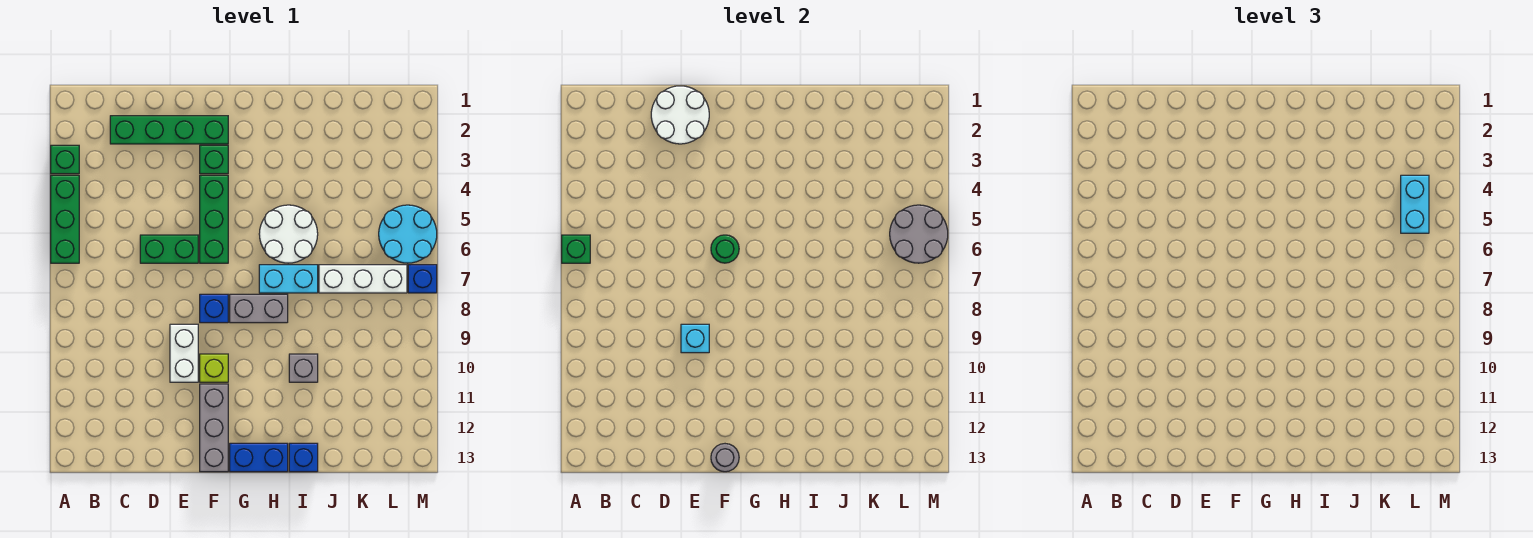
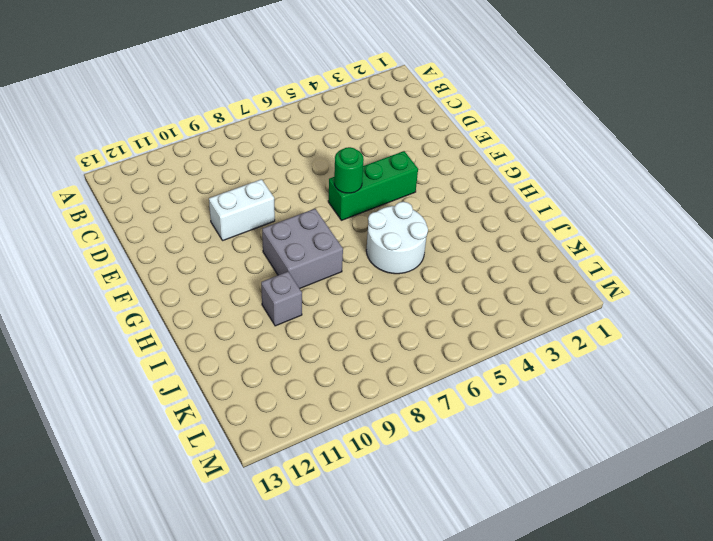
grey brick G8:H9 level 1 -> grey brick G8:H8 level 1
none -> green brick A3 level 1
none -> green brick A4:A6 level 1
none -> green brick C2:F2 level 1

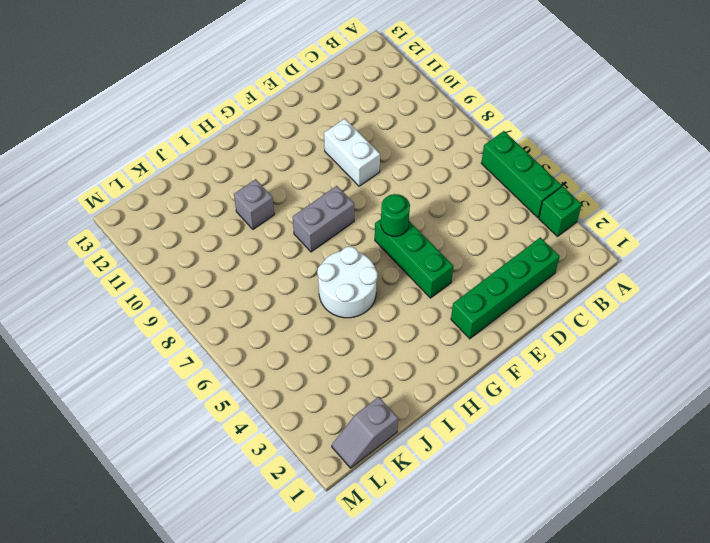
grey slope K1:L1 level 1 top K -> none
none -> green brick D6:E6 level 1
none -> green brick F3 level 1
none -> blue brick F8 level 1

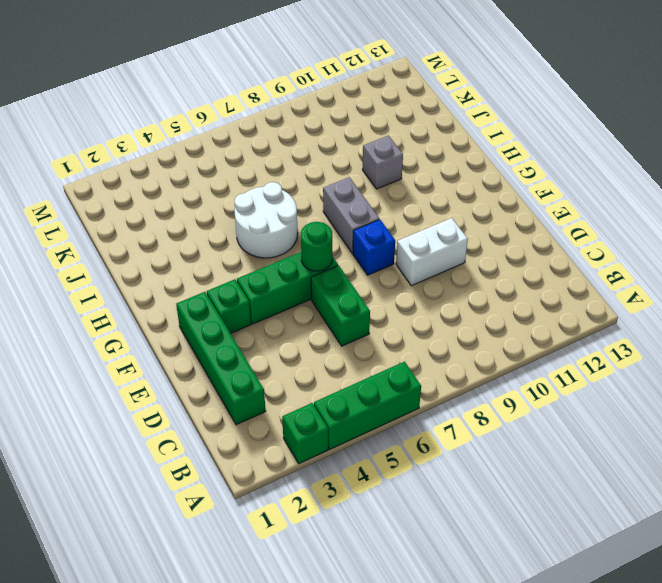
none -> lime brick F10 level 1
none -> grey brick F11:F13 level 1
none -> blue brick G13:H13 level 1

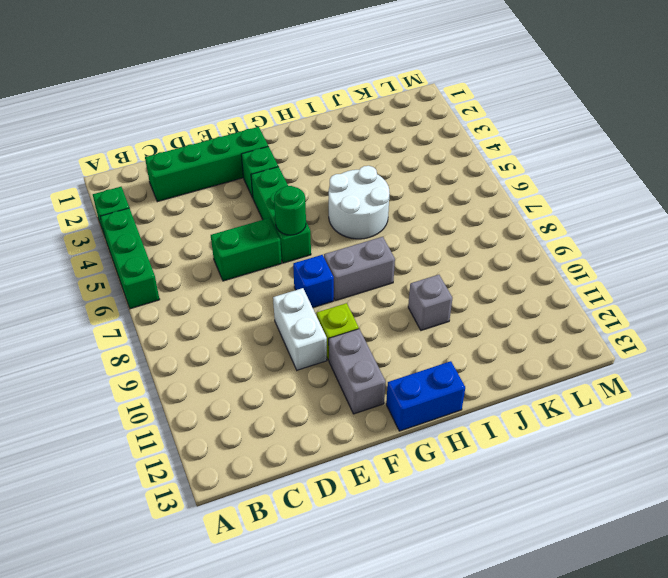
grey brick F11:F12 level 1 -> grey brick F11:F13 level 1
none -> cyan brick H7:I7 level 1
none -> blue brick I13 level 1
none -> white brick J7:L7 level 1

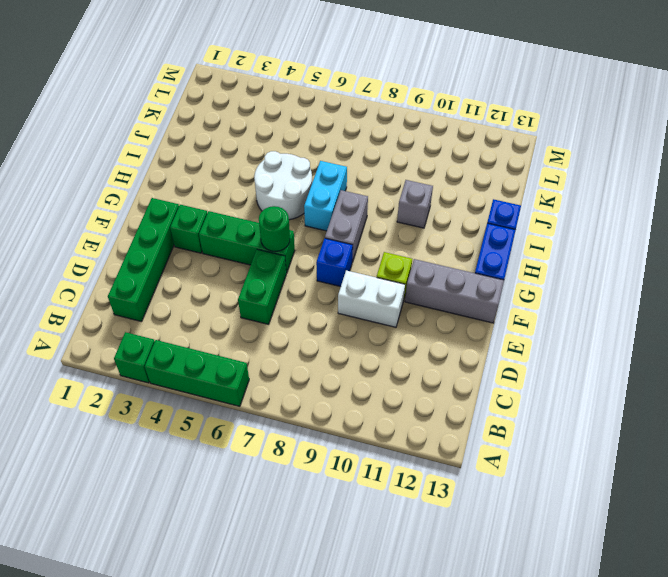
none -> white brick J7:L7 level 1
none -> cyan round brick L5:M6 level 1
none -> blue brick M7 level 1

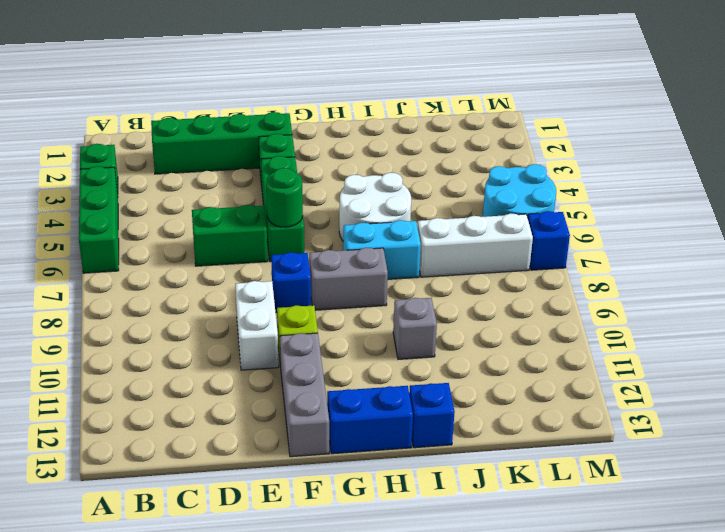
none -> green brick A6 level 2
none -> white round brick D1:E2 level 2
none -> cyan brick E9 level 2

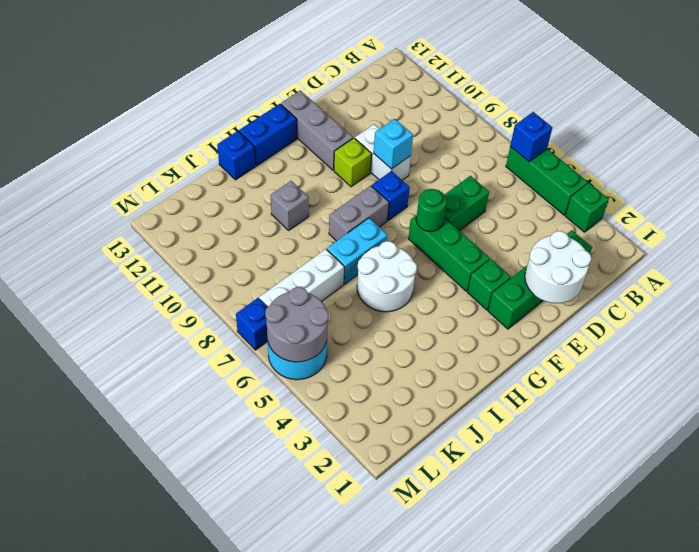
blue brick A6 level 2 -> green brick A6 level 2
none -> grey round brick F13 level 2
none -> cyan brick L4:L5 level 3

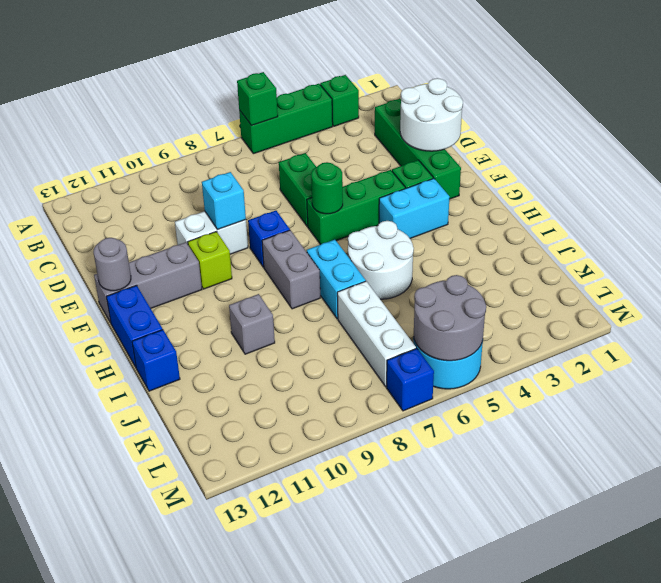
cyan brick G3:G4 level 1 -> cyan brick L4:L5 level 3

